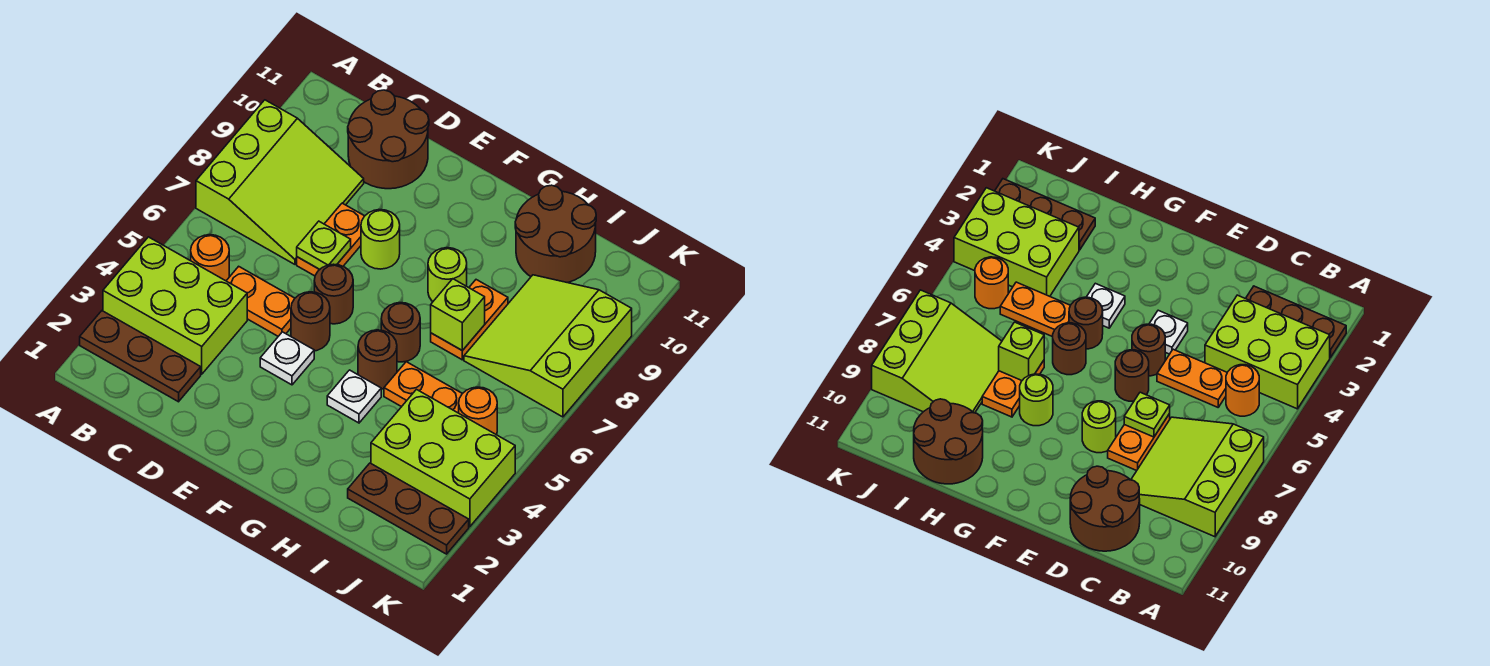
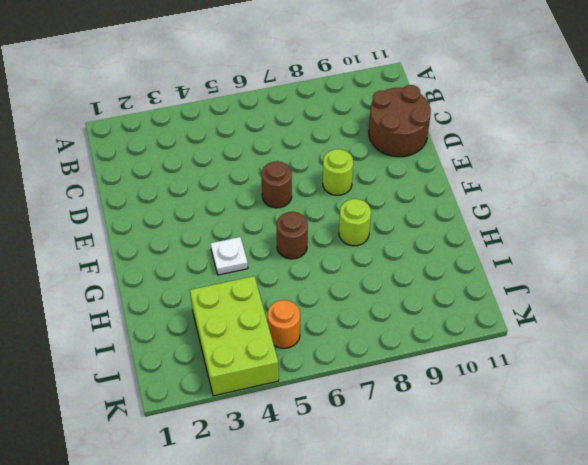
none -> brown plate A2:C2 level 1
none -> lime brick A3:C4 level 1
none -> lime slope A7:C9 level 1 top A

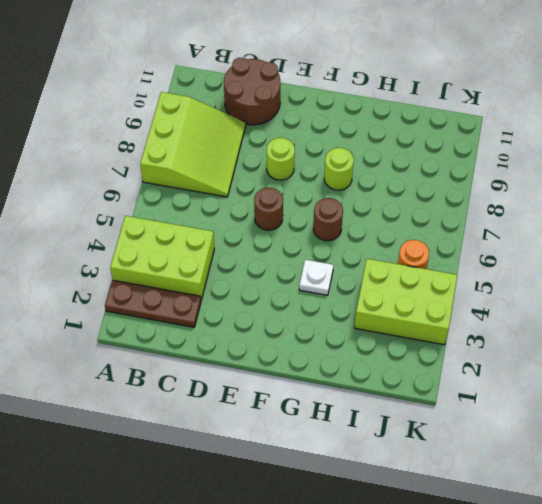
none -> orange round brick B5 level 1
none -> orange plate C5:D5 level 1
none -> orange plate D7:D8 level 1

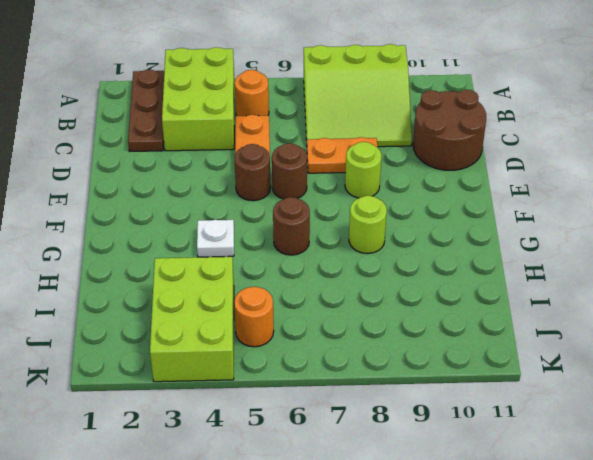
none -> white plate E4 level 1
none -> brown round brick G5 level 1
none -> orange plate H5:I5 level 1

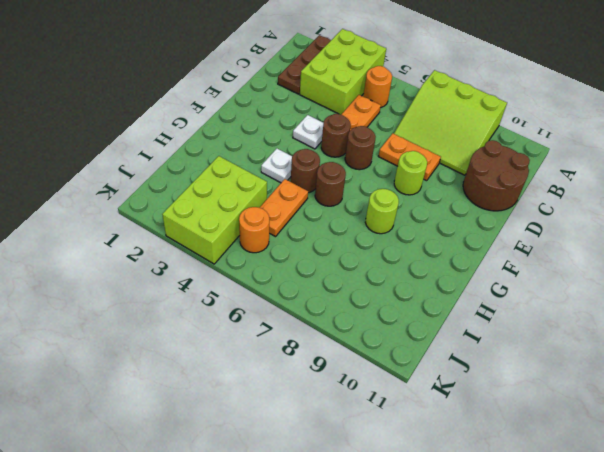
none -> orange plate H7:H8 level 1
none -> brown round brick H10:I11 level 1
none -> brown plate I2:K2 level 1

